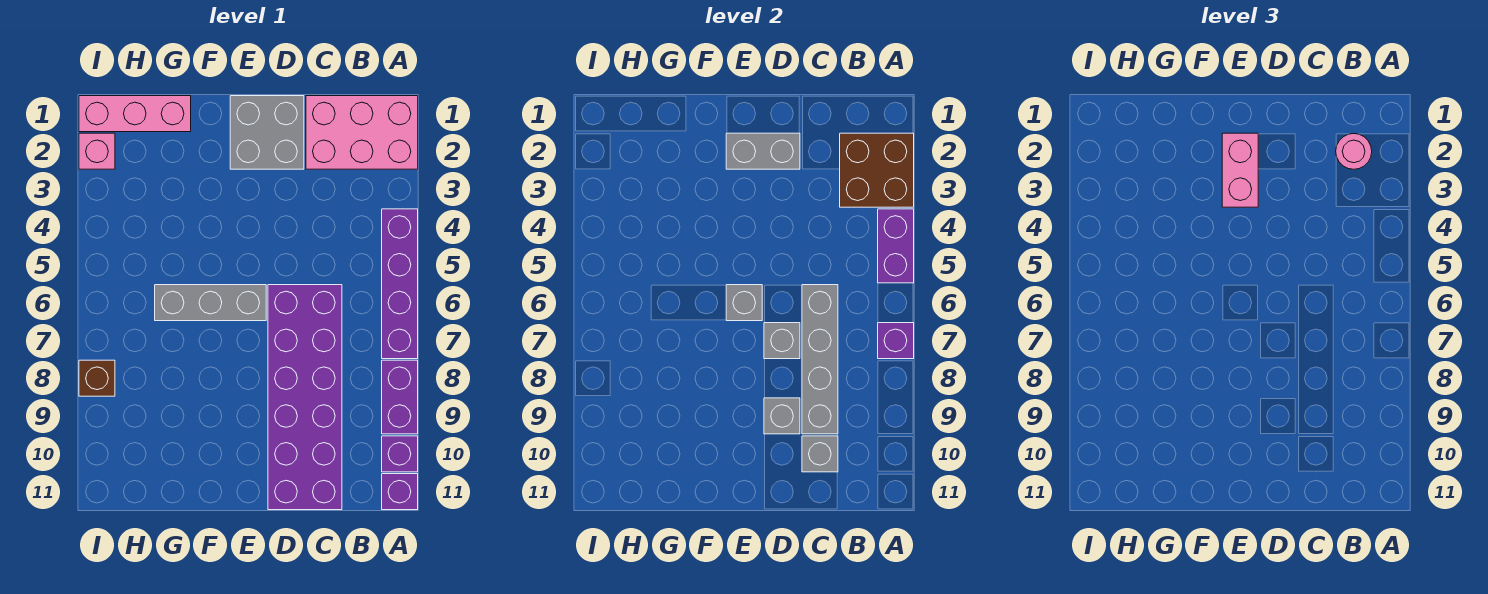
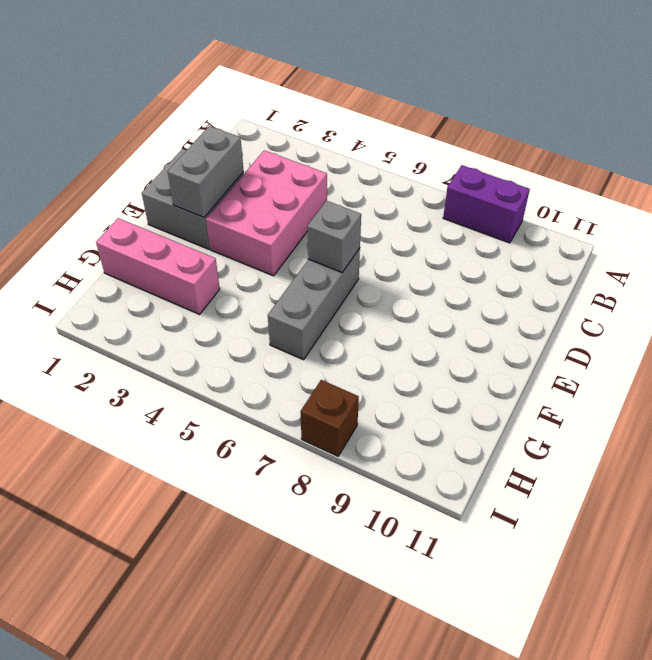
pink brick C3:E4 level 1 -> pink brick A1:C2 level 1
pink brick G1:G3 level 1 -> pink brick G1:I1 level 1
none -> purple brick A4:A7 level 1
none -> purple brick A10 level 1
none -> purple brick A11 level 1

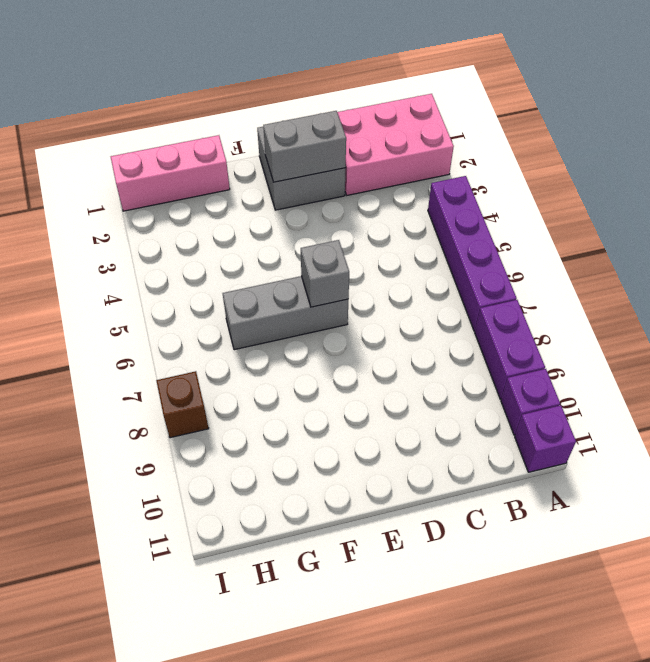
none -> purple brick C6:D11 level 1
none -> pink brick I2 level 1
none -> brown brick A2:B3 level 2

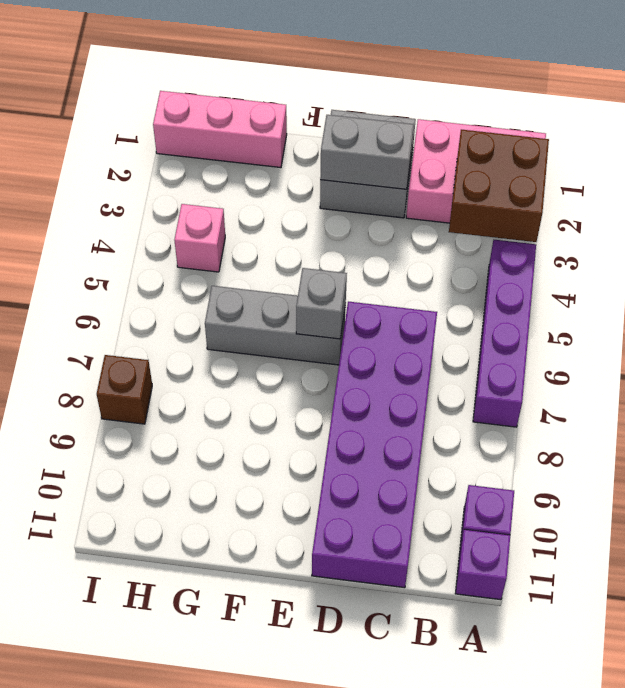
pink brick H4 level 1 -> pink brick I2 level 1
none -> purple brick A8:A9 level 1
none -> purple brick A4:A5 level 2
none -> purple brick A7 level 2

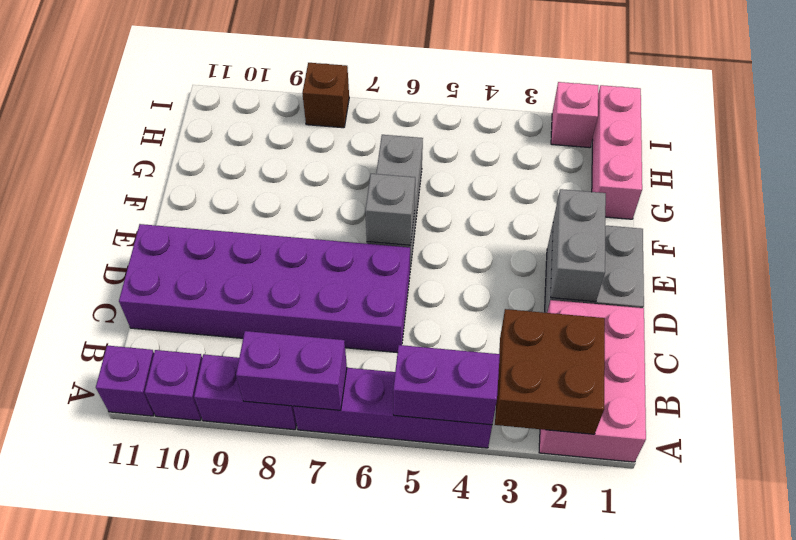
purple brick A7:A8 level 2 -> purple brick A7 level 2
none -> grey brick C6:C9 level 2
none -> grey brick C10 level 2
none -> grey brick D7 level 2

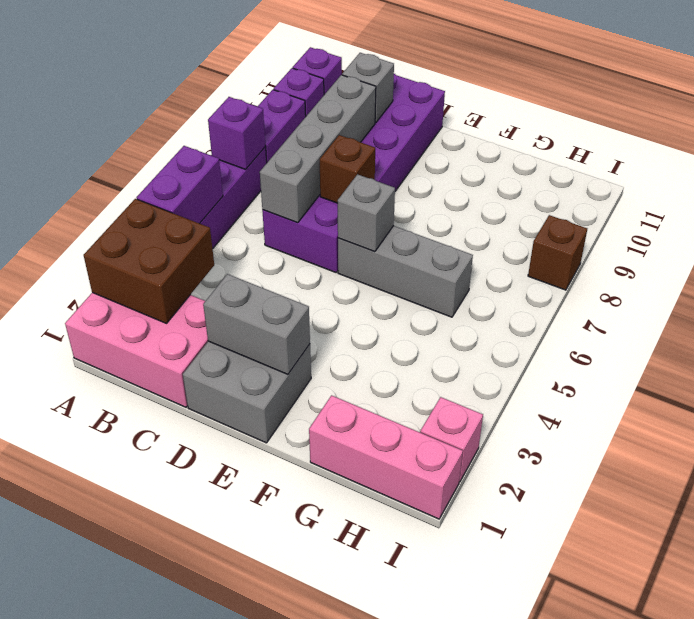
brown brick D7 level 2 -> grey brick D7 level 2
none -> grey brick D9 level 2
none -> pink round brick B2 level 3
none -> pink brick E2:E3 level 3

